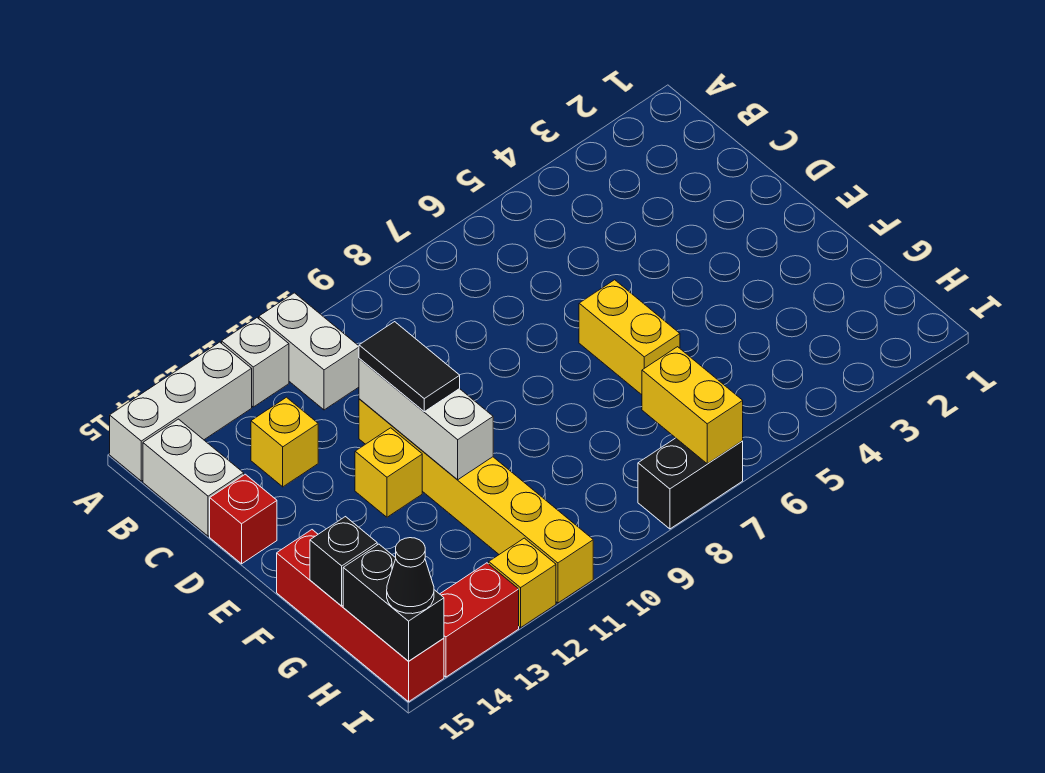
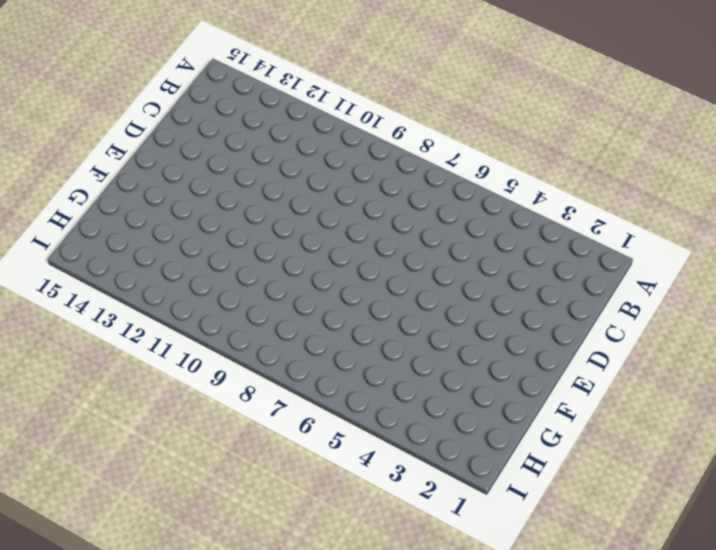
none -> white brick A11:B11 level 1
none -> white brick A12 level 1
none -> white brick A13:A15 level 1

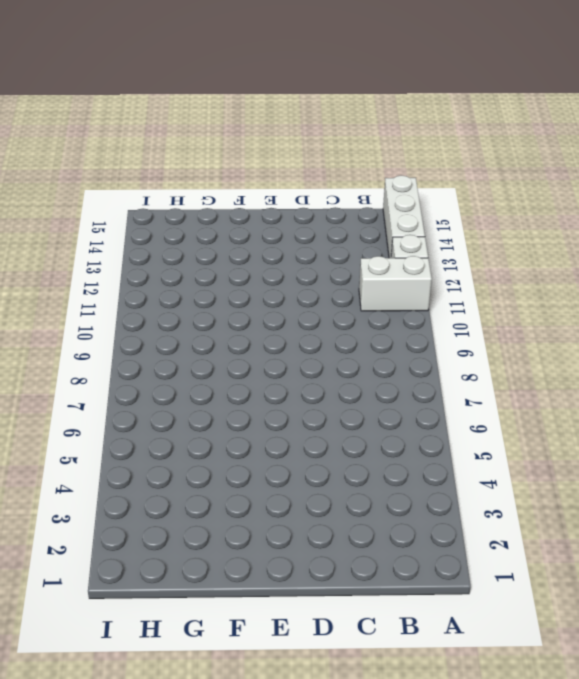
none -> white brick B15:C15 level 1
none -> yellow brick C13 level 1
none -> yellow brick D11:I11 level 1

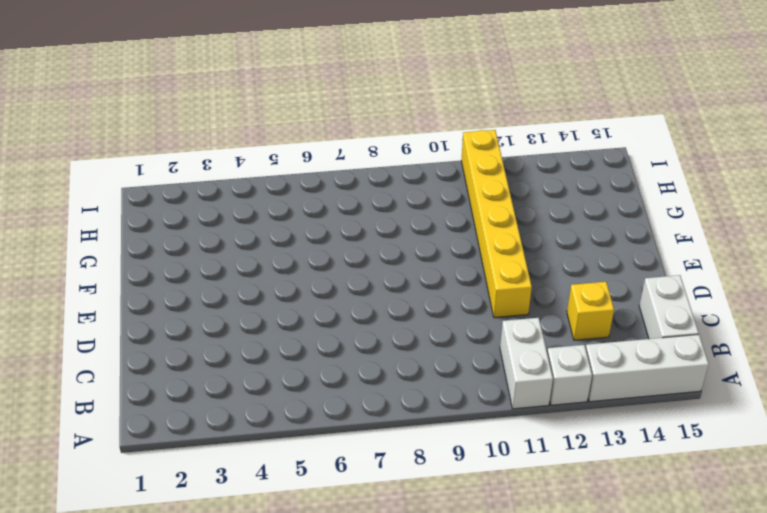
none -> red brick D15 level 1
none -> yellow brick E6:F6 level 1
none -> yellow brick E12 level 1

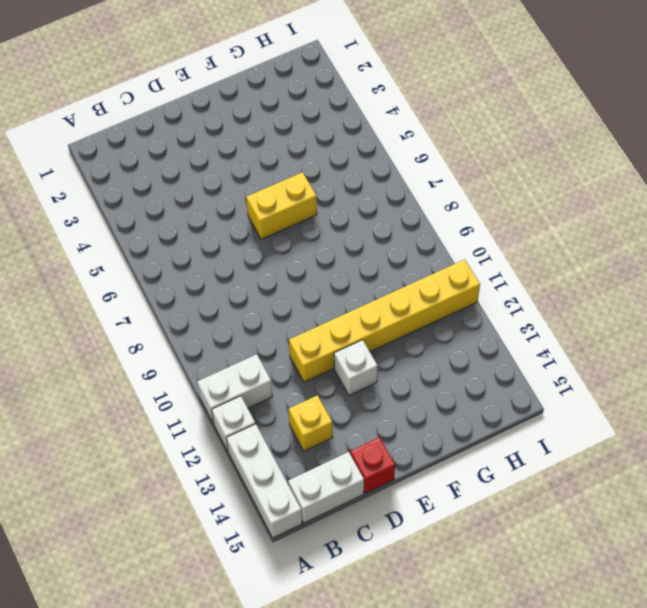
white brick E12 level 1 -> yellow brick E12 level 1
none -> red brick F15:I15 level 1
none -> black brick I7:I8 level 1
none -> yellow brick I12 level 1

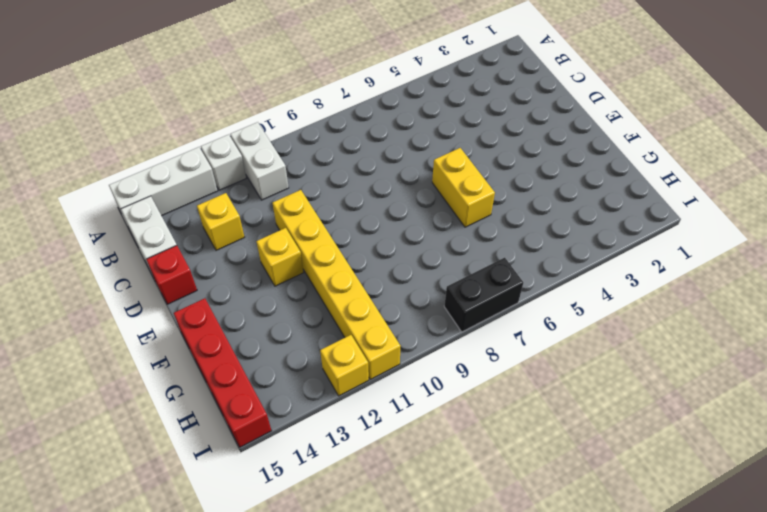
none -> red brick I13:I14 level 1
none -> white brick D11:F11 level 2
none -> black brick G15 level 2

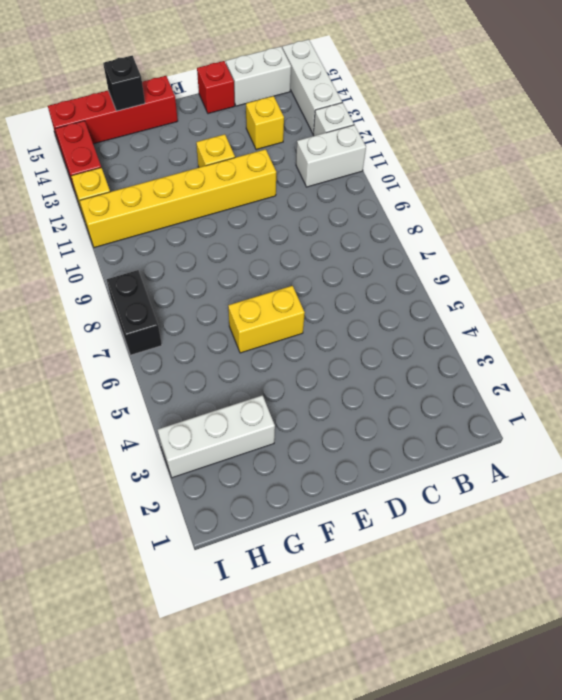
white brick G3:I3 level 1 -> white brick D11:F11 level 2
none -> yellow brick H7:I7 level 2
none -> black brick H15:I15 level 2
none -> black tile D11:E11 level 3

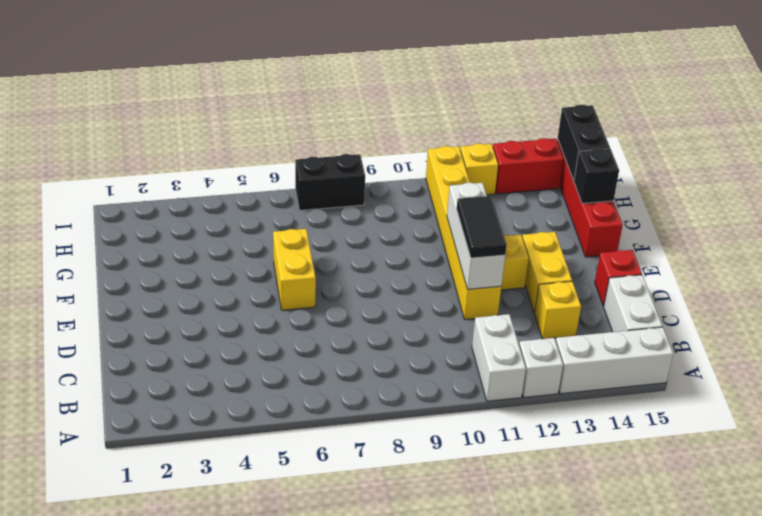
yellow brick D13:E13 level 1 -> yellow brick H7:I7 level 2
none -> black cone I15 level 3

